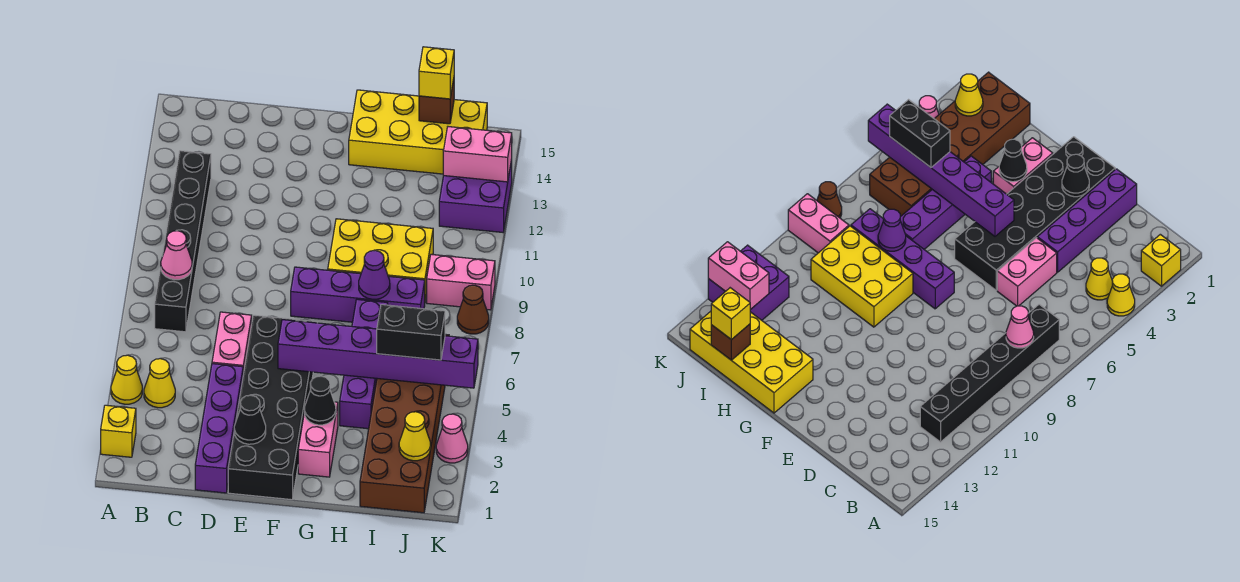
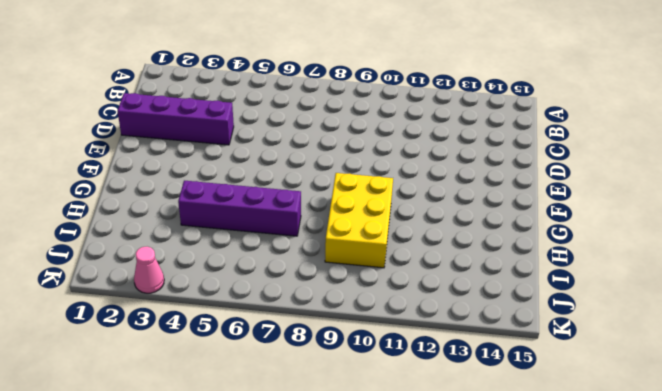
none -> yellow brick A2 level 1
none -> yellow cone A4 level 1
none -> yellow cone B4 level 1

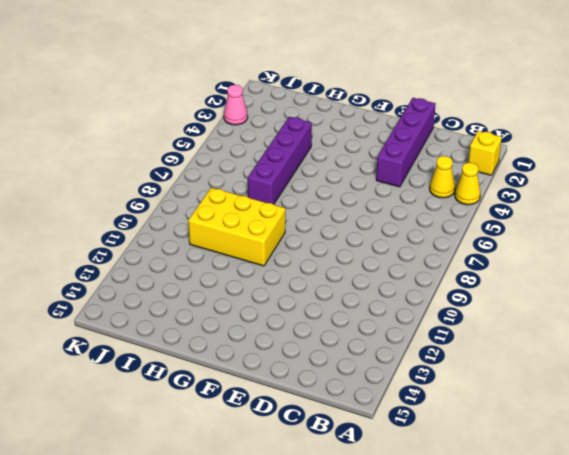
none -> black brick B7:B12 level 1
none -> pink brick D5:D6 level 1
none -> black brick E1:F6 level 1

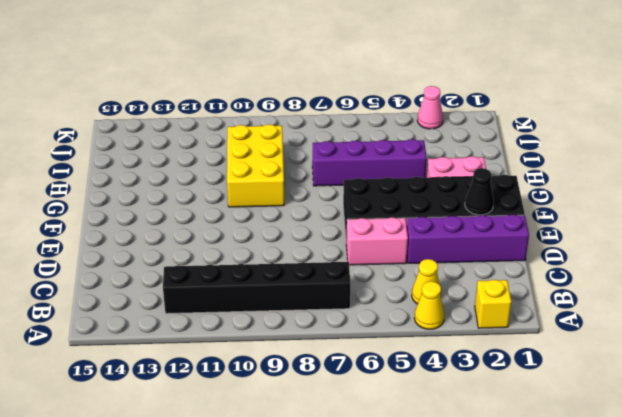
none -> purple brick F8:I8 level 1
none -> yellow brick G14:J15 level 1
none -> brown brick I1:J6 level 1

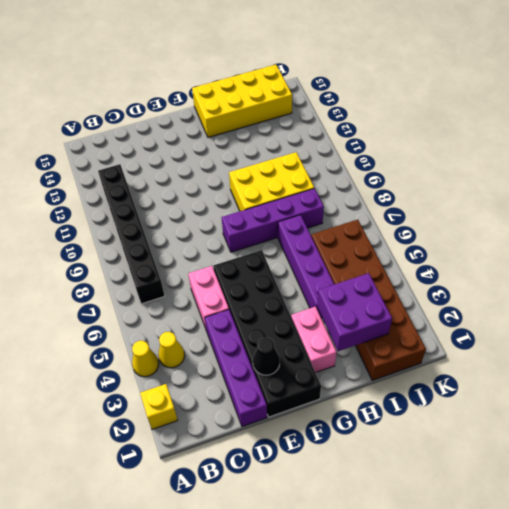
purple brick H2:I3 level 2 -> purple brick J12:K13 level 1
none -> pink brick J9:K9 level 1
none -> pink cone K3 level 1
none -> brown cone K8 level 1

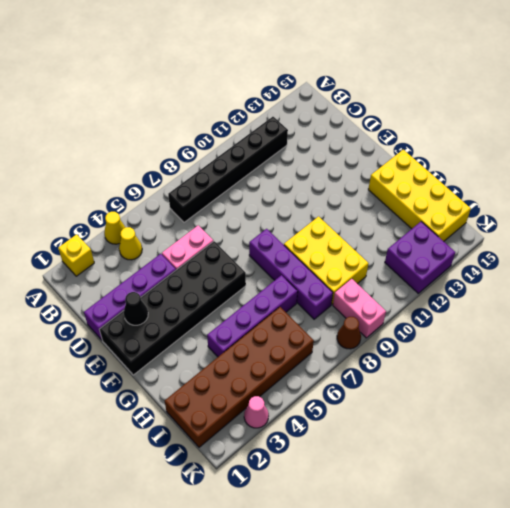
none -> pink brick G2:G3 level 1
none -> pink cone B8 level 2
none -> purple brick F5:K5 level 2

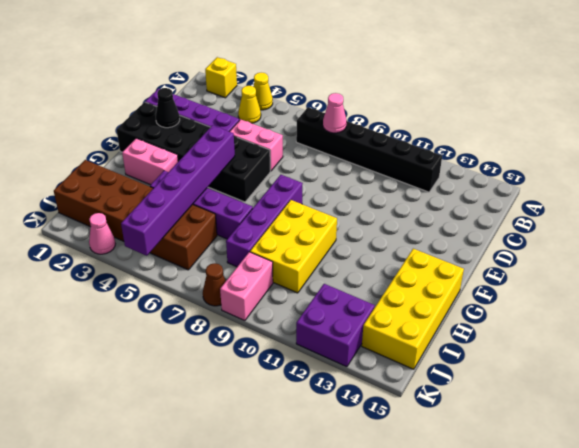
none -> black cone G3 level 2
none -> purple cone H8 level 2
none -> brown brick I15 level 2

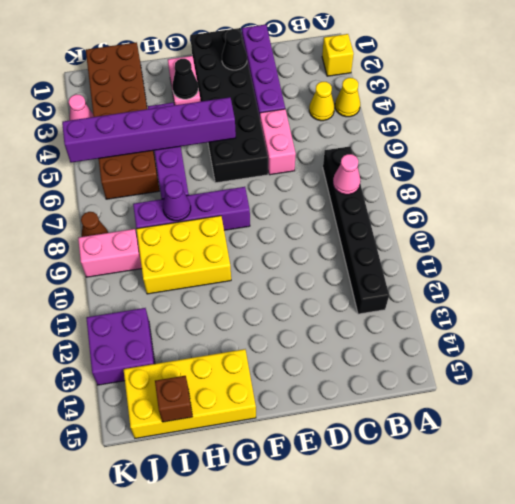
none -> yellow cone J2 level 2
none -> pink brick J13:K13 level 2
none -> black brick I5:J5 level 3

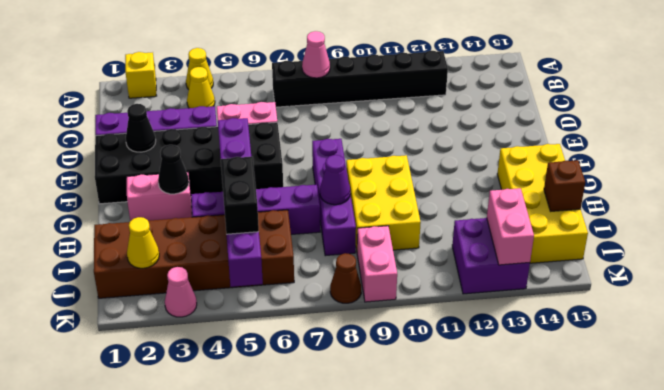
none -> yellow brick I15 level 3

